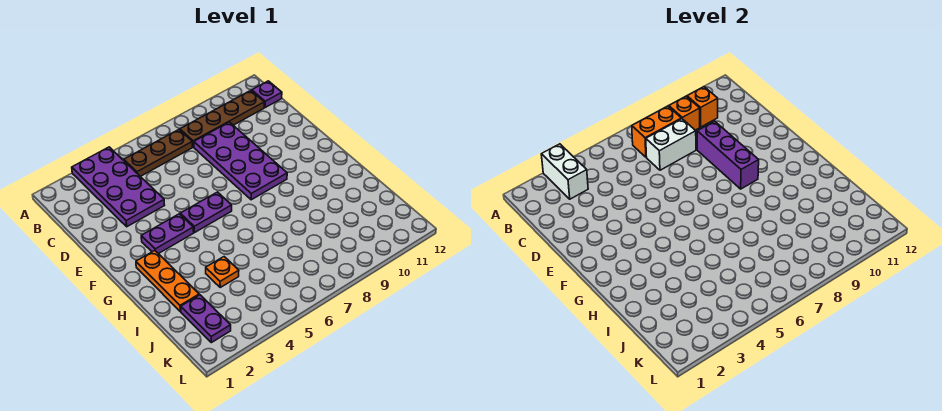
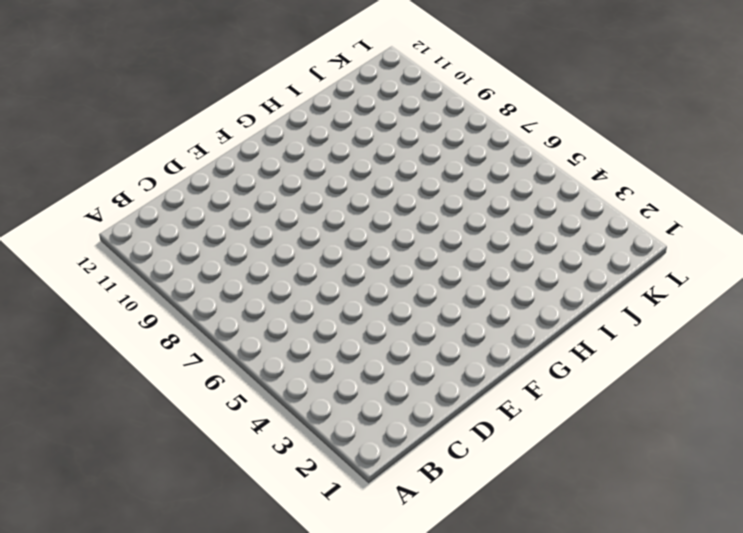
none -> purple plate A3:D4 level 1
none -> brown plate B5:B7 level 1
none -> brown plate B8:B11 level 1

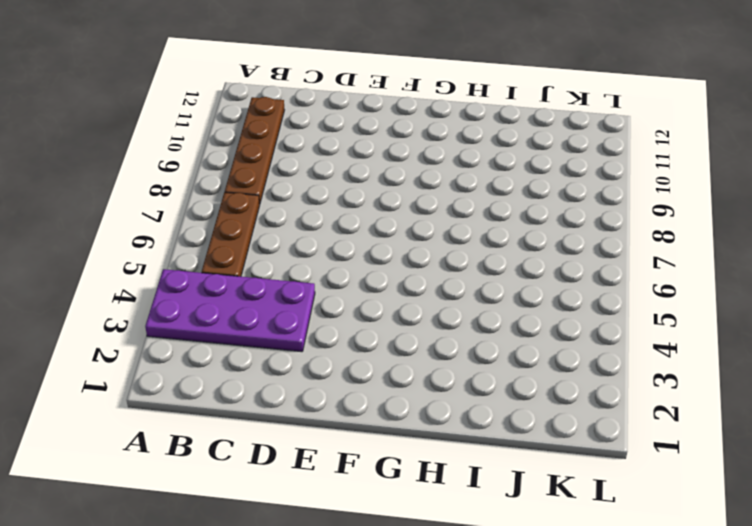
none -> purple plate B12 level 1
none -> purple plate C8:F9 level 1
none -> purple plate F3:F4 level 1

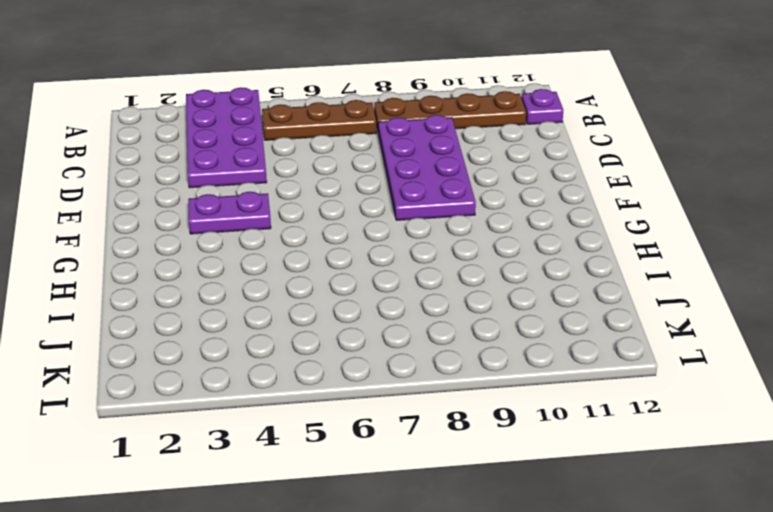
none -> purple plate F5:F6 level 1
none -> orange plate G2:I2 level 1
none -> orange plate I4 level 1

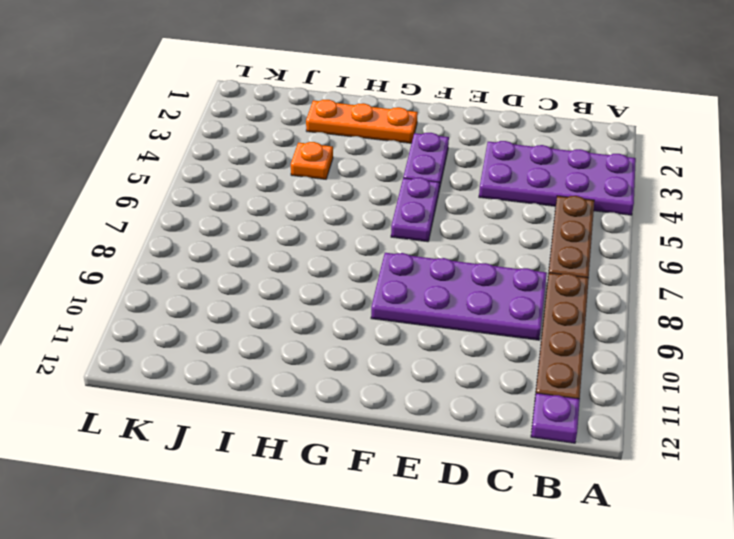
none -> purple plate J2:K2 level 1
none -> white brick A3:B3 level 2
none -> orange brick B7:B8 level 2

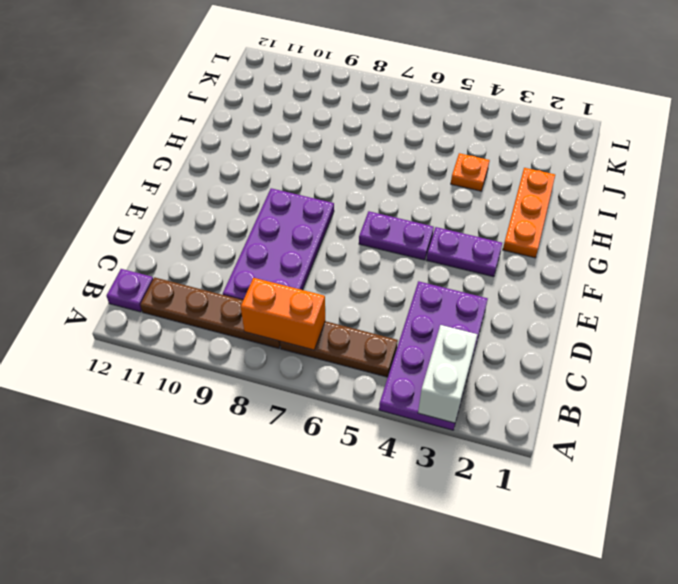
none -> purple plate J2:K2 level 1
none -> orange brick B9 level 2
none -> orange brick B10 level 2

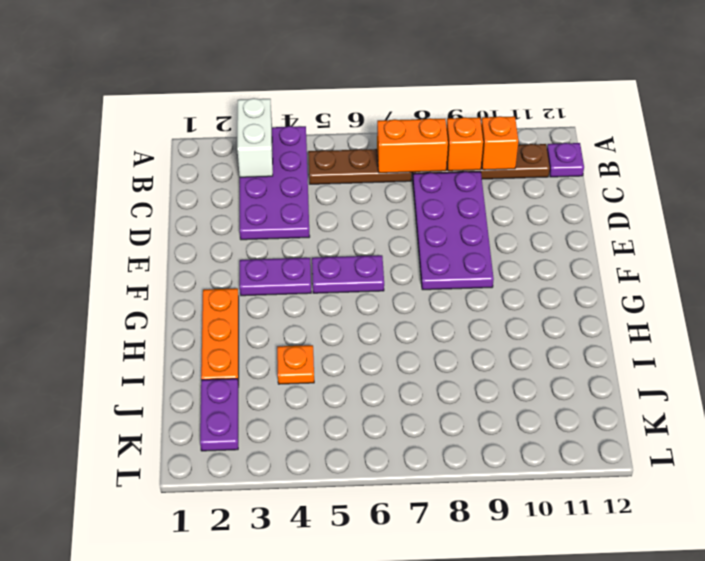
none -> white brick C7:C8 level 2
none -> purple brick D9:F9 level 2

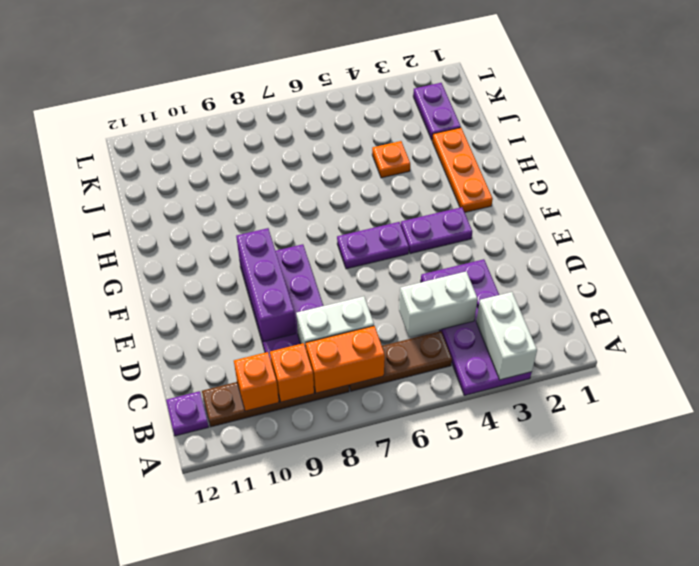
white brick C4:C5 level 2 -> none

